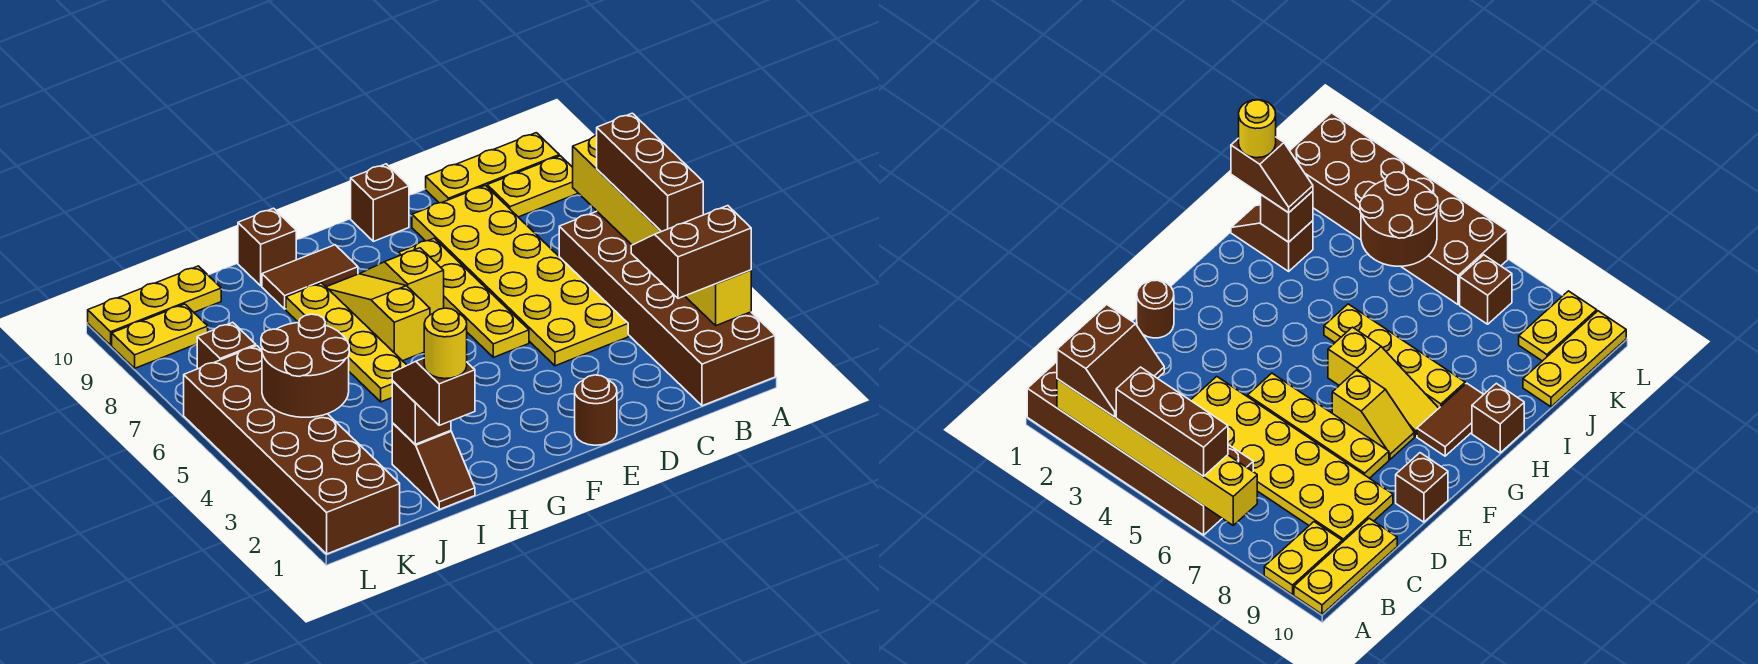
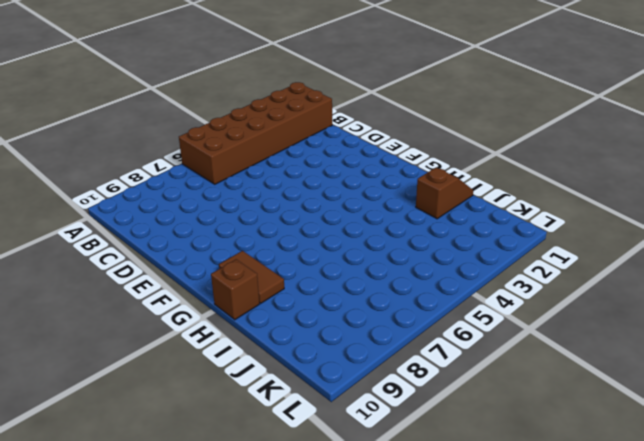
none -> yellow plate A9:B9 level 1
none -> yellow plate A10:C10 level 1
none -> yellow plate C4:D9 level 1

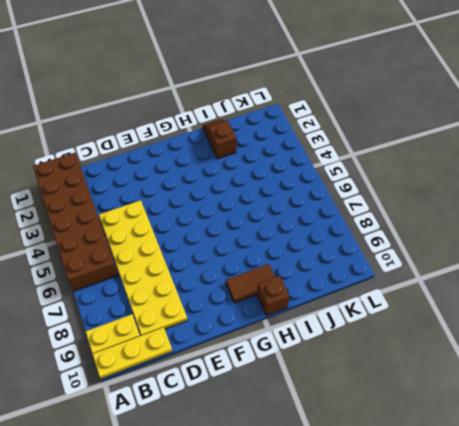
none -> brown round brick E1 level 1
none -> yellow plate E5:E8 level 1
none -> brown brick E10 level 1

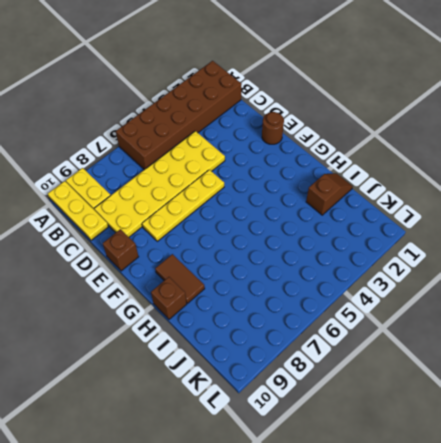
none -> yellow slope F7:F8 level 1 top 7
none -> yellow slope G6:G8 level 1 top 6
none -> yellow plate H5:H8 level 1

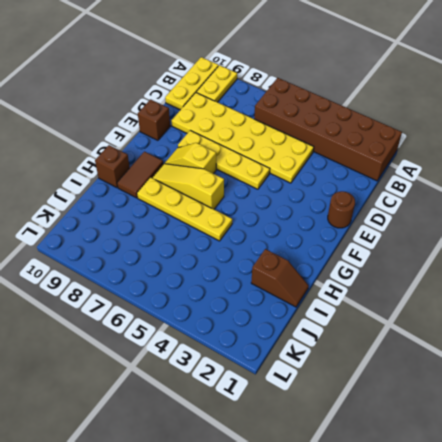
none -> yellow plate J10:L10 level 1
none -> brown brick K1:L6 level 1
none -> brown brick K7 level 1

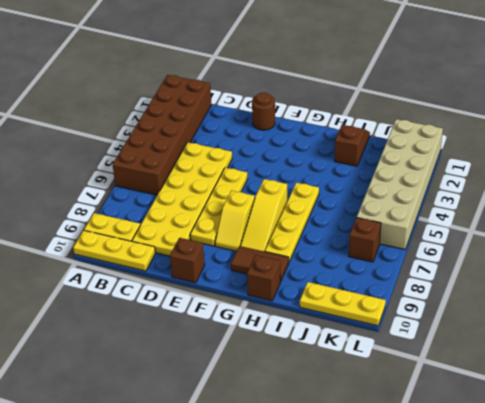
tan brick K1:L6 level 1 -> brown brick K1:L6 level 1
none -> yellow plate K9:L9 level 1
none -> yellow brick A2:A7 level 2
none -> brown brick I2 level 2

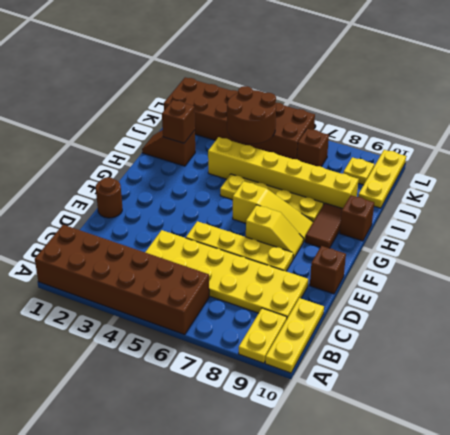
yellow brick I4:I9 level 1 -> yellow brick A2:A7 level 2
yellow plate K9 level 1 -> yellow plate K9:L9 level 1
none -> brown slope A2:B3 level 3 top 2
none -> brown brick A4:A6 level 3
none -> brown slope I1:I2 level 3 top 1

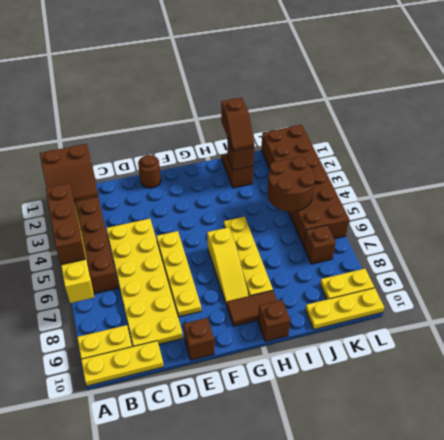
none -> yellow slope F7:F8 level 1 top 7
none -> yellow round brick I1 level 4

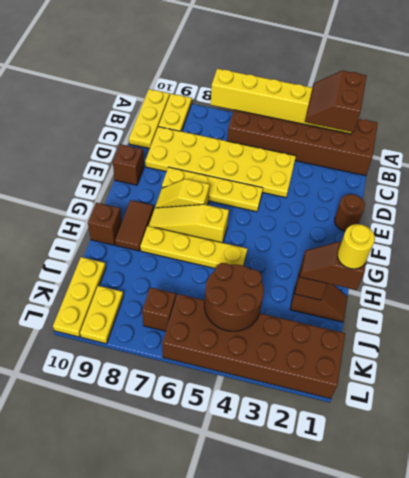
none -> brown brick A4:A6 level 3

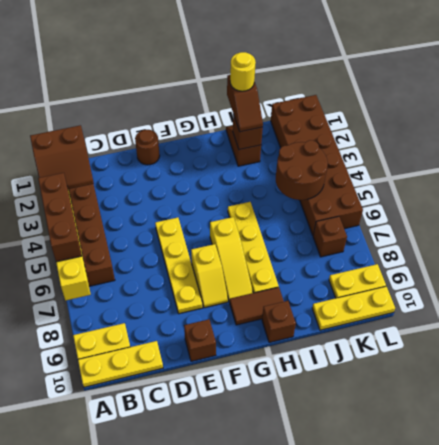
none -> yellow plate C4:D9 level 1

